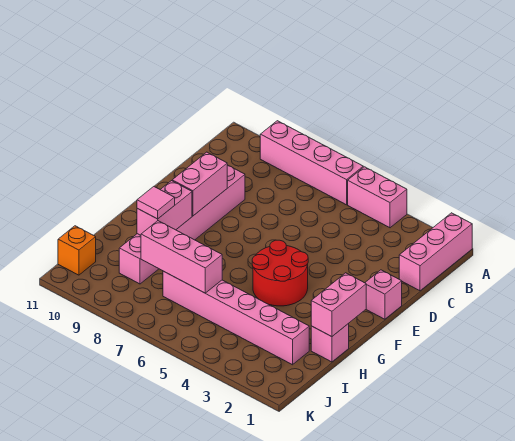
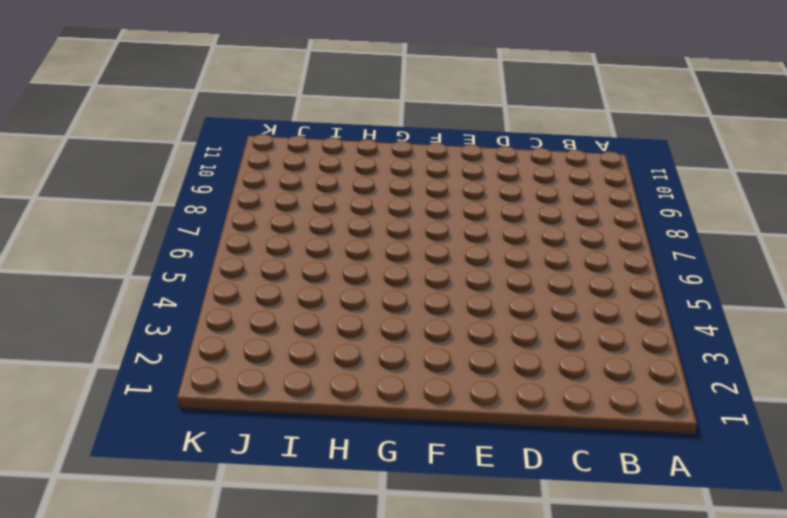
none -> pink brick A1:C1 level 1
none -> pink brick A4:A5 level 1
none -> pink brick A6:A9 level 1

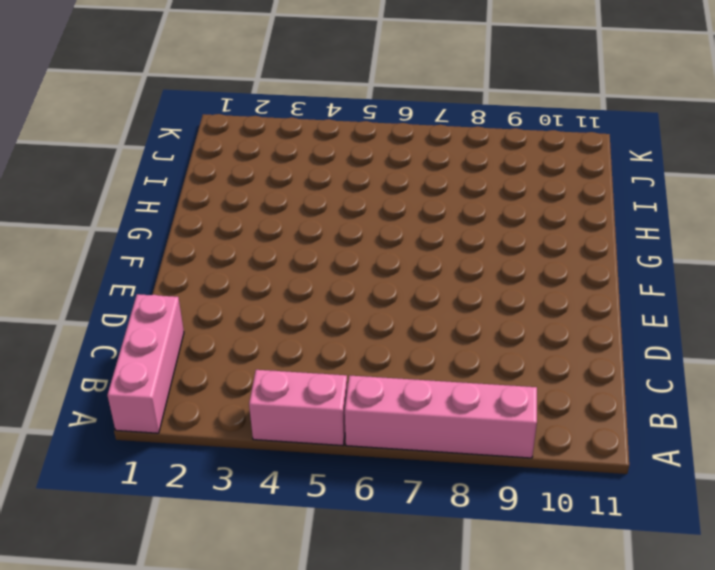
none -> pink brick D9:I9 level 1
none -> pink brick E1 level 1
none -> red round brick F4:G5 level 1

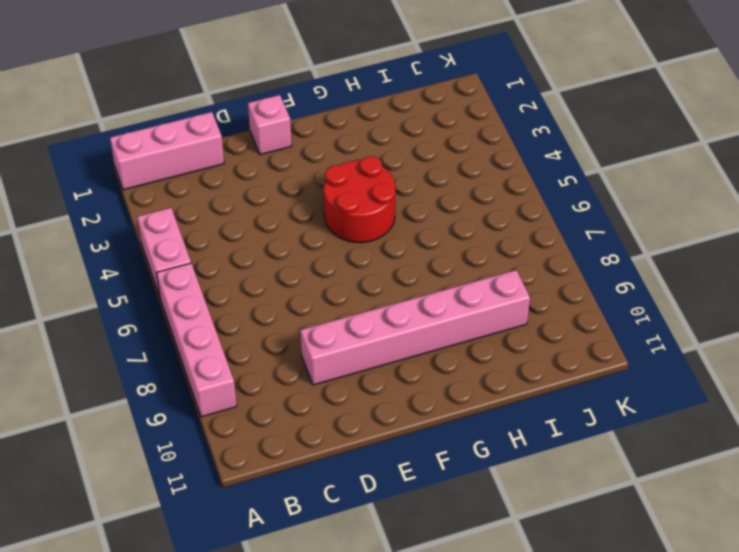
none -> pink brick H1 level 1
none -> pink brick I2:I7 level 1
none -> orange brick J11 level 1

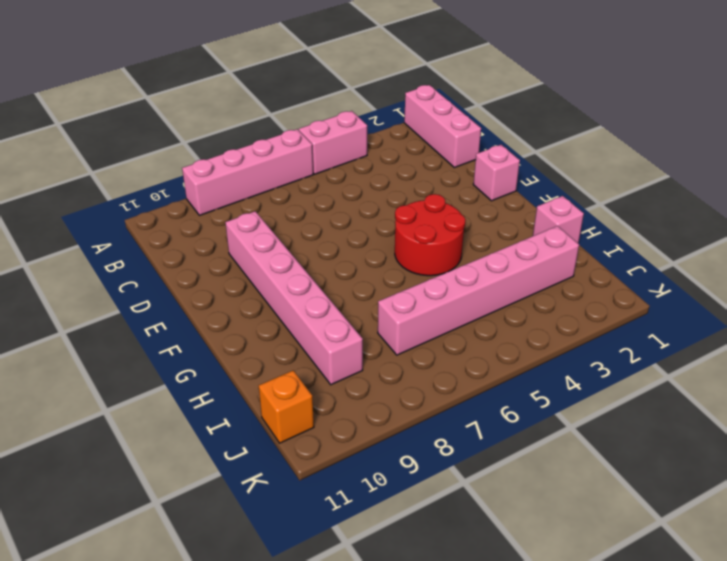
none -> pink brick E9:F9 level 2
none -> pink brick G1:H1 level 2
none -> pink brick G9:H9 level 2

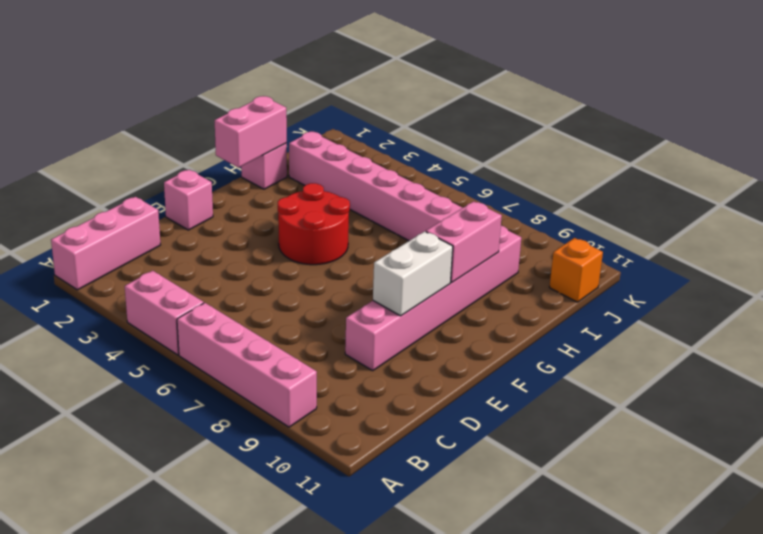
white brick E9:F9 level 2 -> pink brick E9:F9 level 2
none -> pink brick I6:I8 level 2
none -> pink tile H9 level 3

